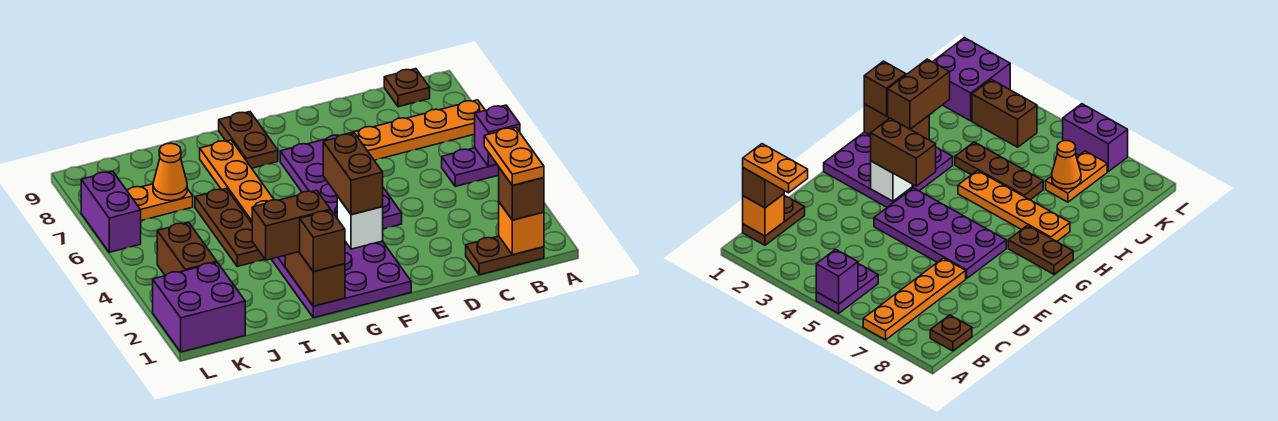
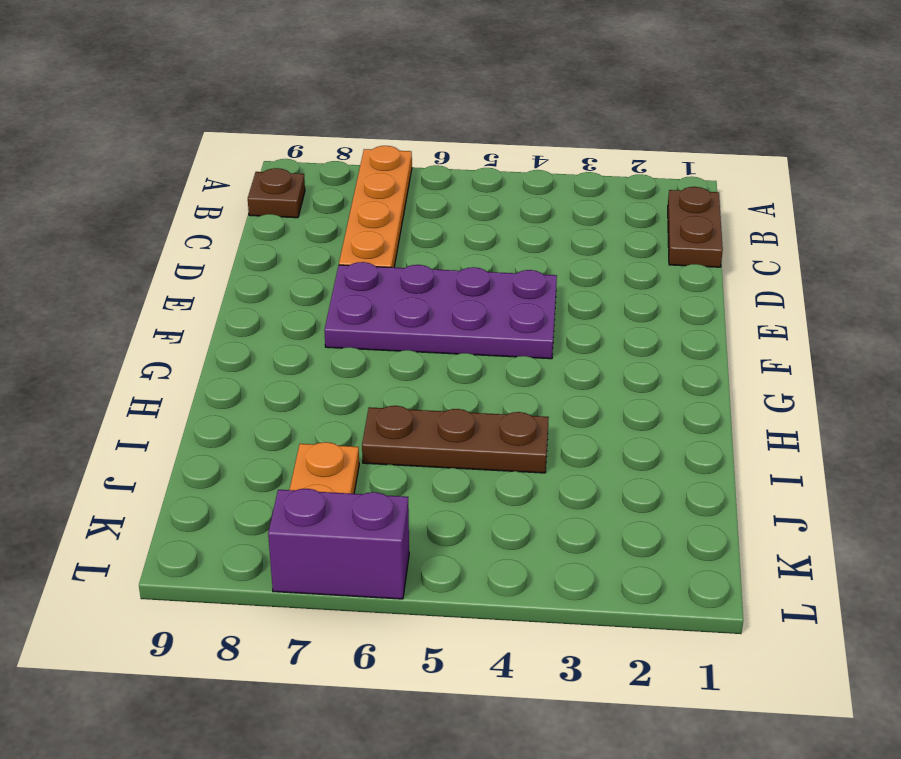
none -> purple plate A5:B5 level 1
none -> purple plate F1:H3 level 1
none -> brown plate G8:G9 level 1

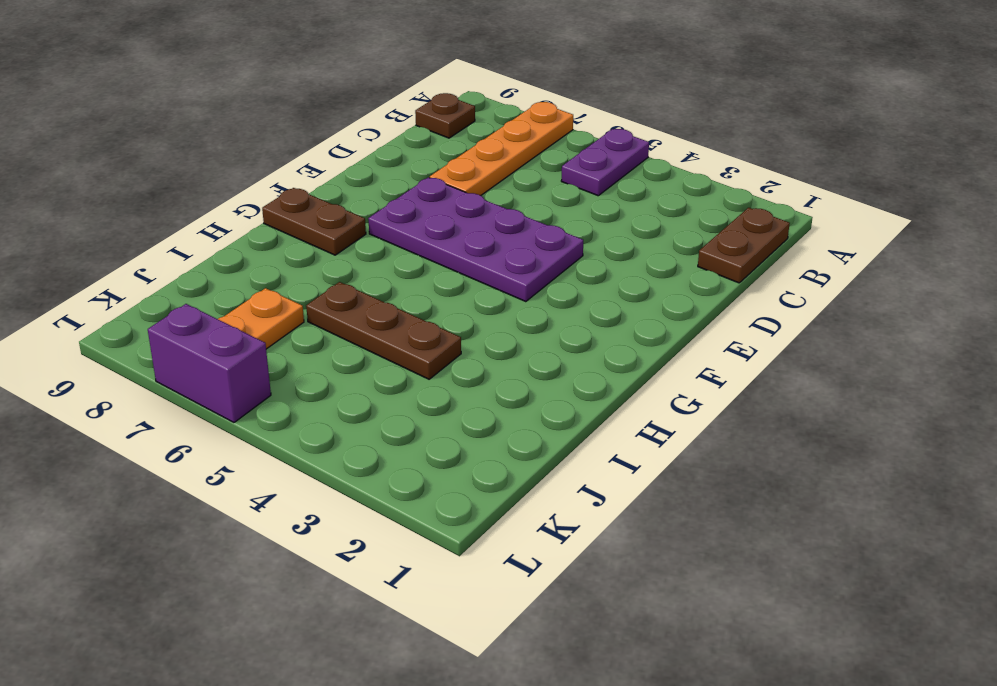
none -> purple plate F1:H3 level 1
none -> orange plate H5:H8 level 1
none -> purple brick K1:L2 level 1

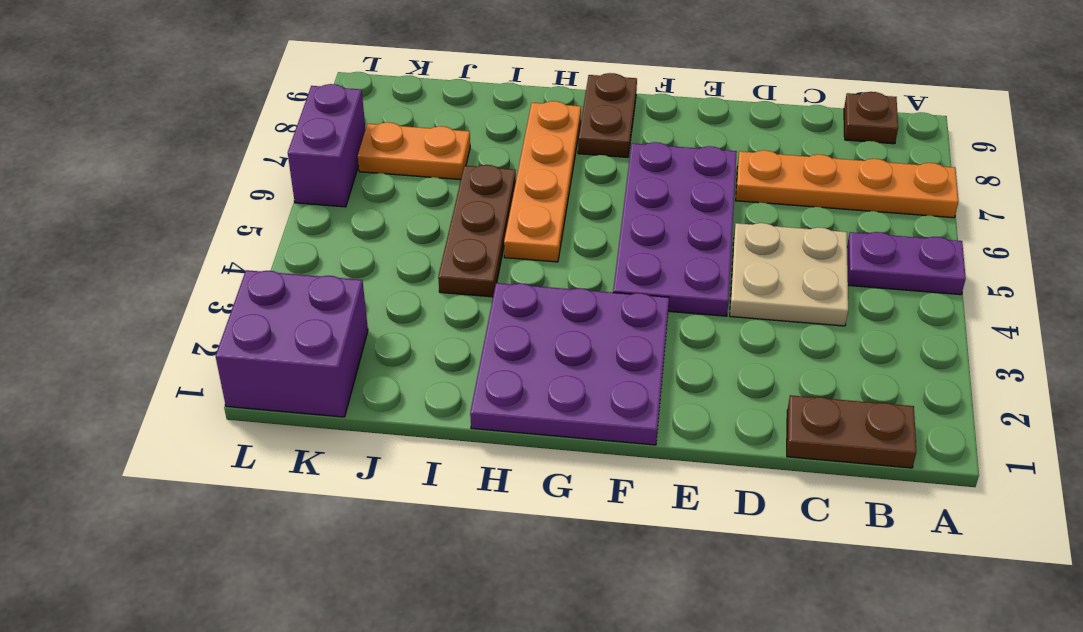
tan plate C4:D5 level 1 -> none
none -> brown brick K3:K4 level 1
none -> purple brick A5 level 2
none -> orange brick B1 level 2

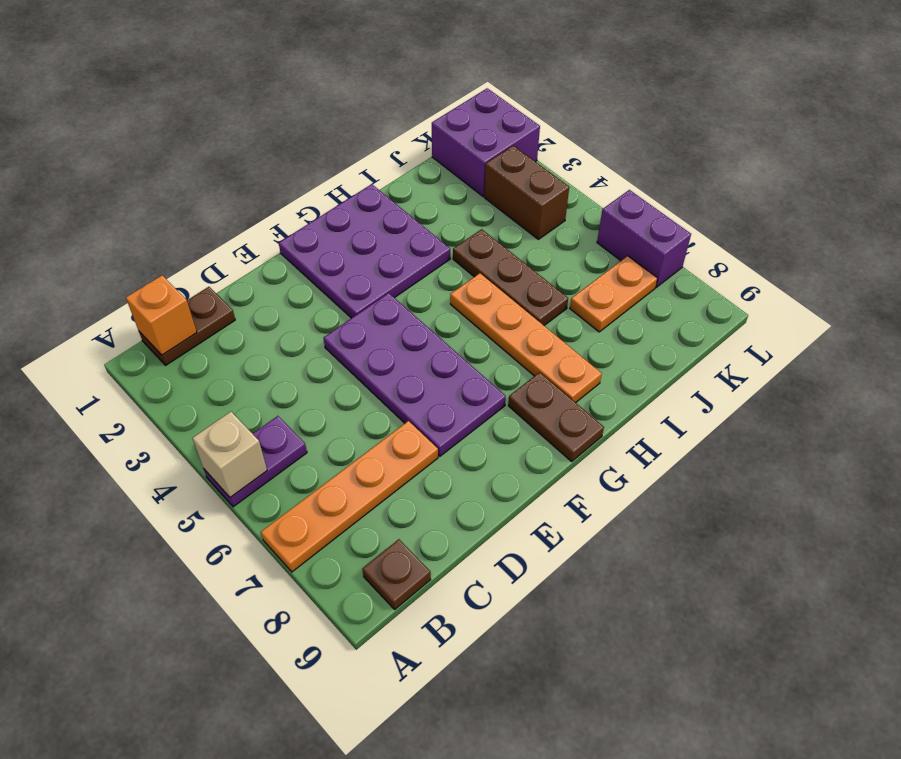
tan brick A5 level 2 -> purple brick A5 level 2
none -> white brick F3 level 2
none -> brown brick H1:H2 level 2
none -> orange cone J7 level 2

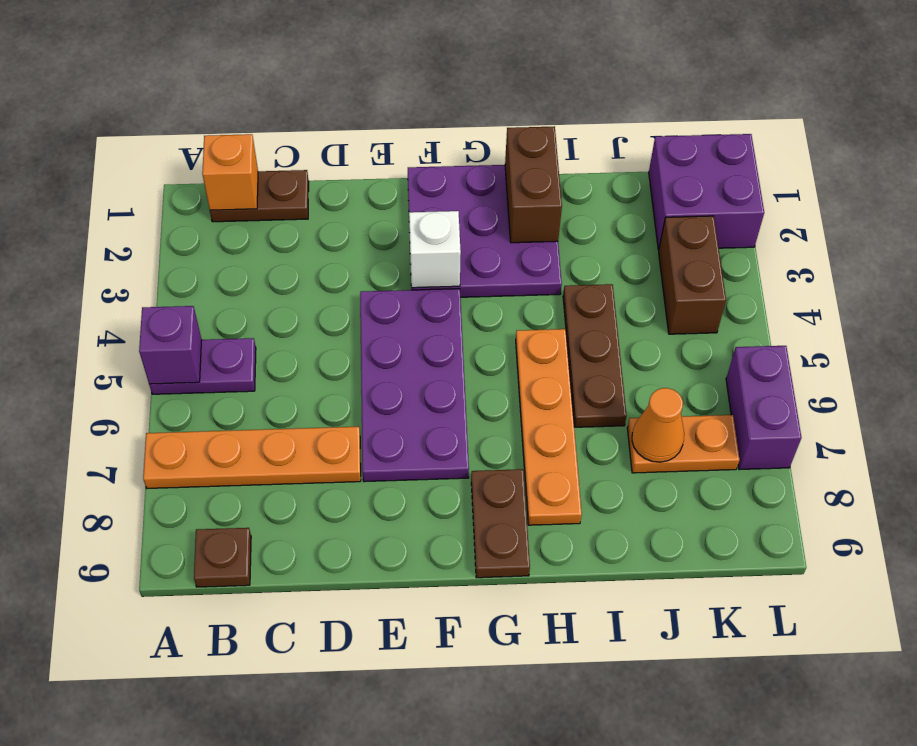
none -> brown brick B1 level 3
none -> brown brick F3:F4 level 3
none -> brown brick H1 level 3

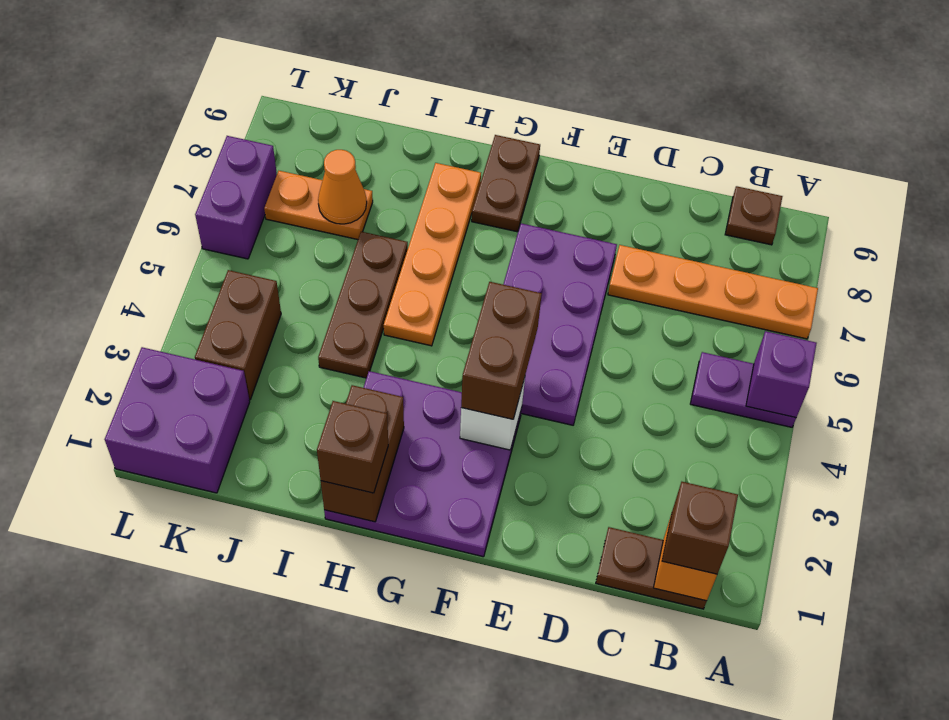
none -> brown brick H2:I2 level 3
none -> orange plate B1:B2 level 4

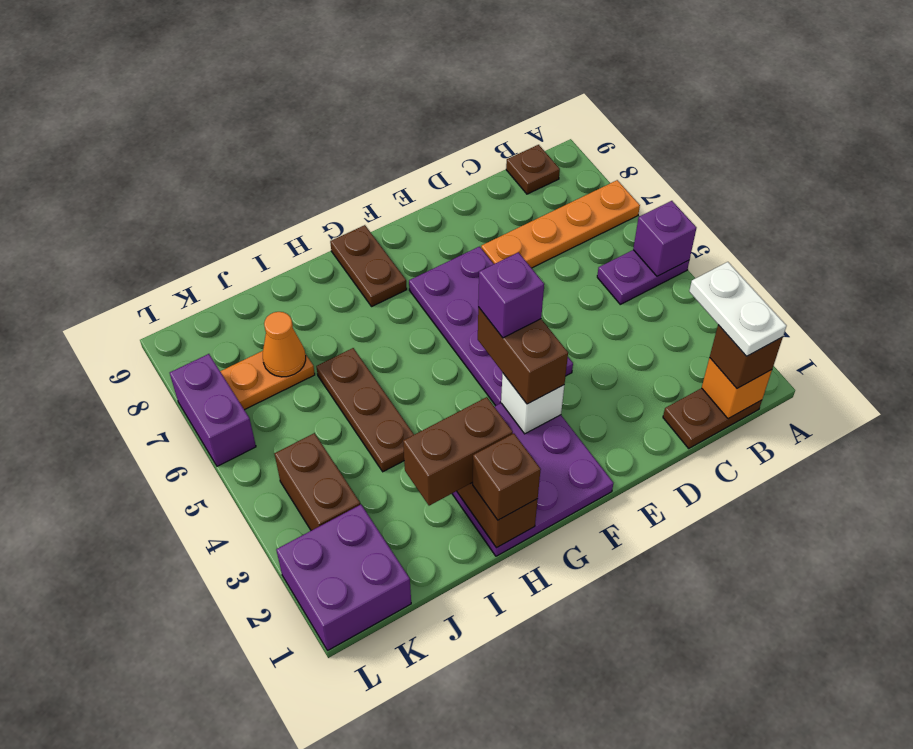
white plate B1:B2 level 4 -> orange plate B1:B2 level 4
purple brick F4 level 4 -> none
none -> orange plate H5:H8 level 1

